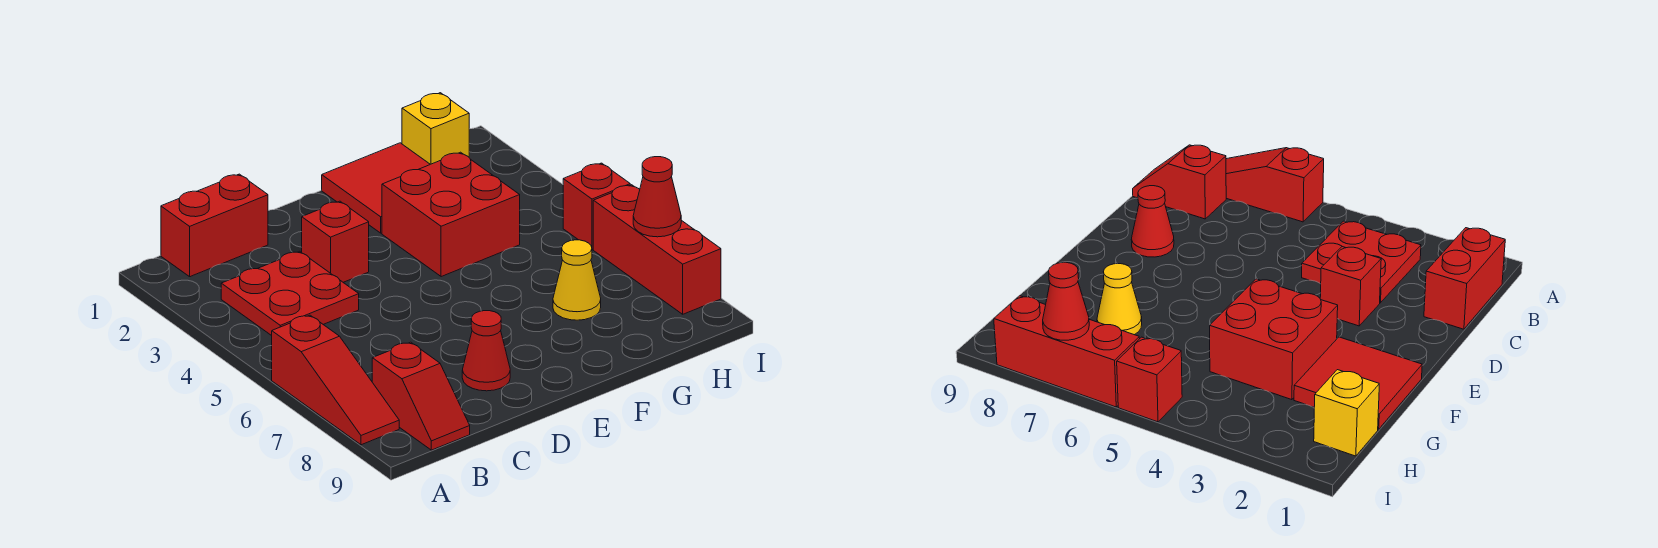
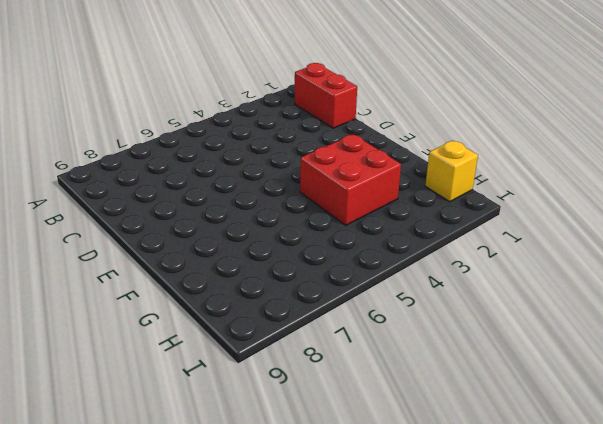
none -> red slope A6:A8 level 1 top 6
none -> red plate B3:C4 level 1
none -> red slope B8:B9 level 1 top 8

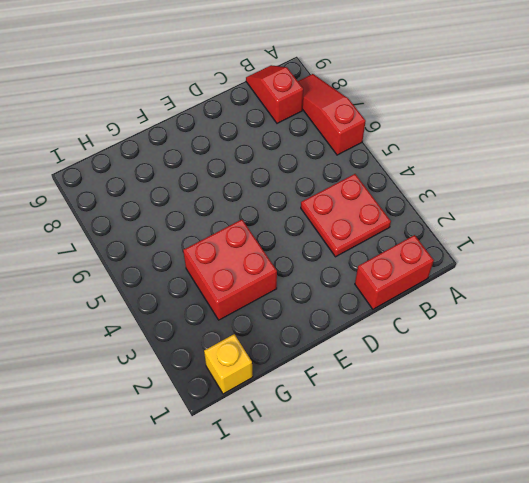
none -> red brick D3 level 1
none -> red cone D8 level 1
none -> red tile F1:G2 level 1

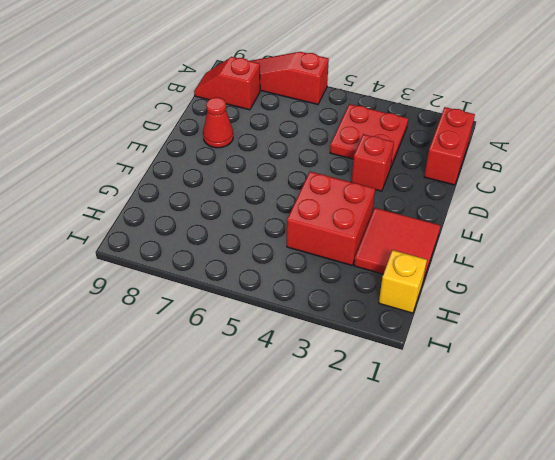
none -> yellow cone G7 level 1
none -> red brick I5 level 1
none -> red brick I6:I8 level 1

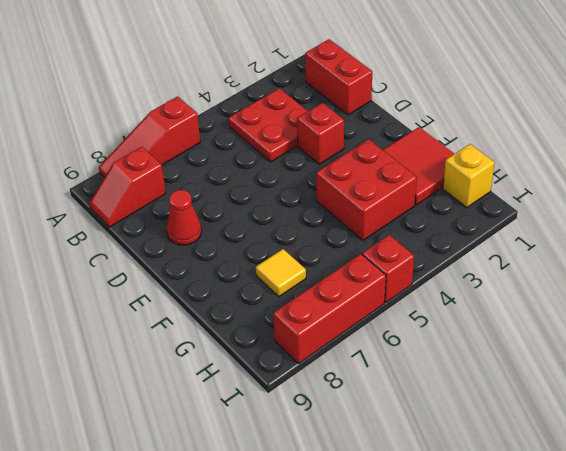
yellow tile G7 level 1 -> yellow cone G7 level 1
none -> red cone I7 level 2

